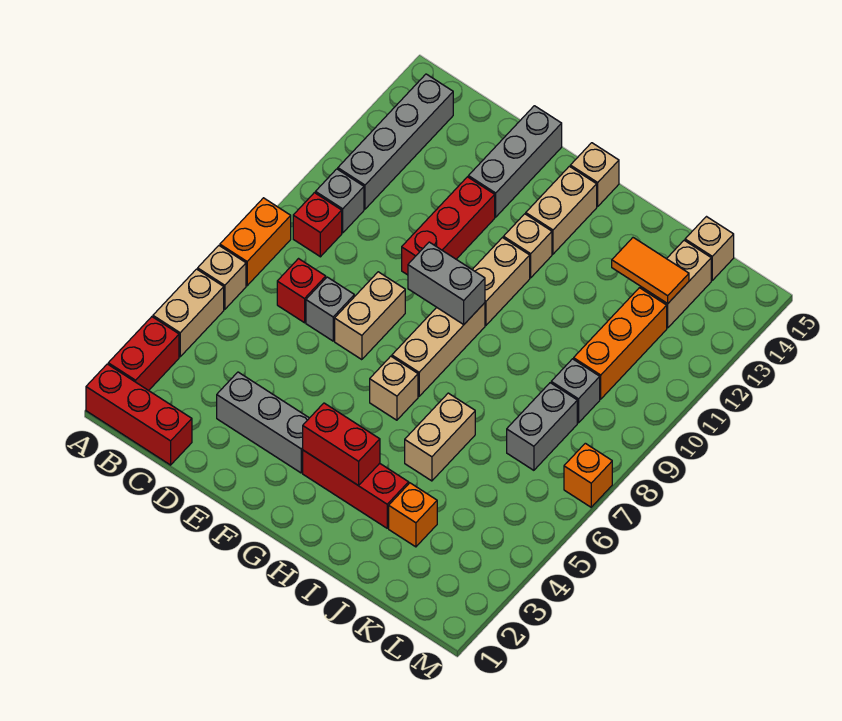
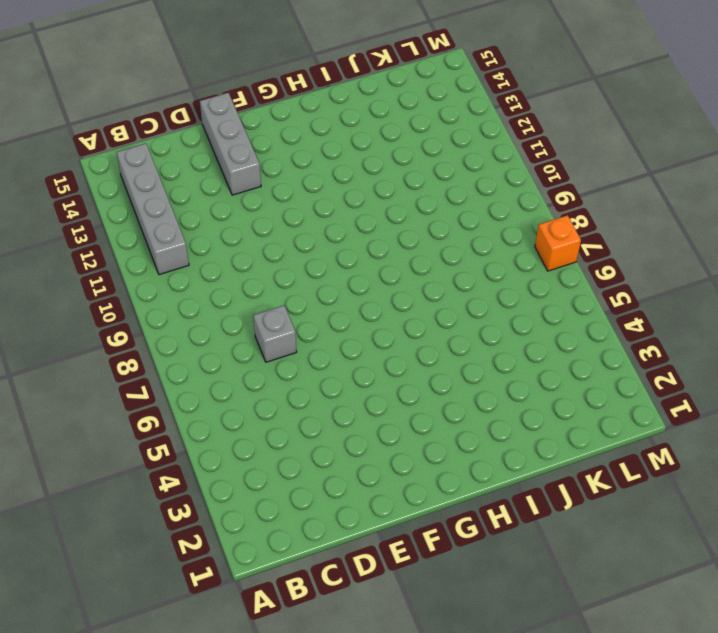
none -> red brick A1:C1 level 1
none -> red brick A2:A3 level 1
none -> tan brick A4:A5 level 1
none -> tan brick A6 level 1

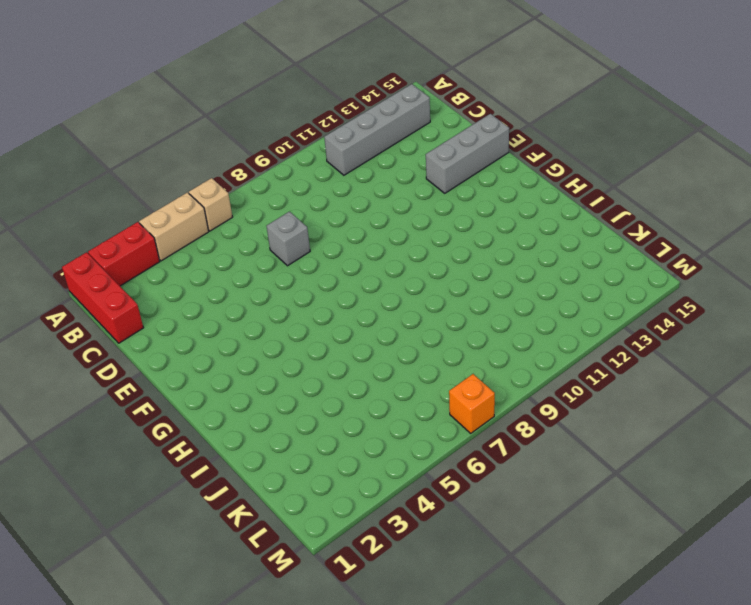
none -> orange brick A7:A8 level 1
none -> red brick B9 level 1
none -> grey brick B10 level 1
none -> red brick C7 level 1

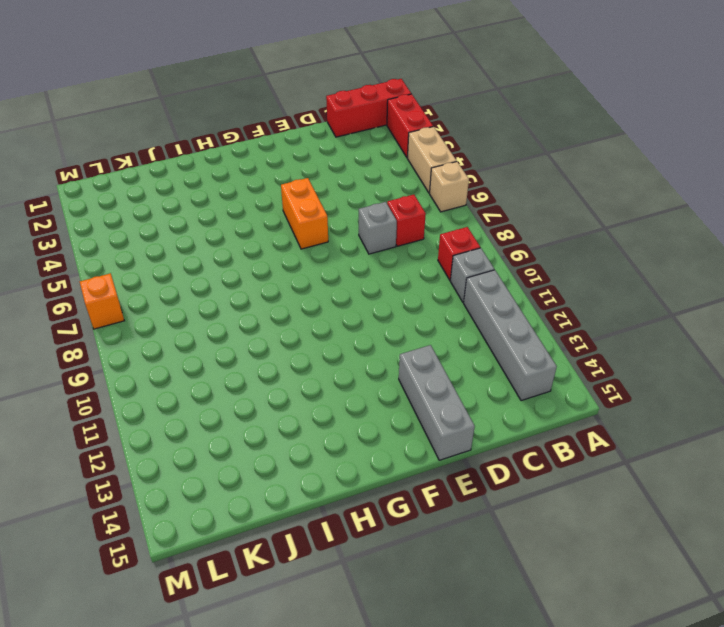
orange brick F5:F6 level 1 -> orange brick A7:A8 level 1
none -> grey brick D3:F3 level 1
none -> tan brick E7:E8 level 1
none -> red brick E10:E12 level 1
none -> red brick G3:I3 level 1

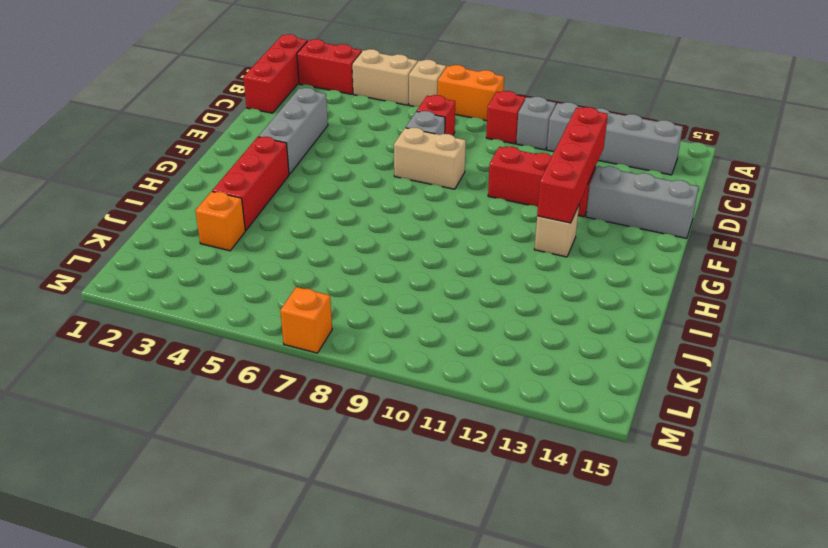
red brick D12:G12 level 2 -> none
none -> tan brick G6 level 1
none -> tan brick G7:G9 level 1
none -> tan brick G10:G11 level 1
none -> tan brick G13:G14 level 1

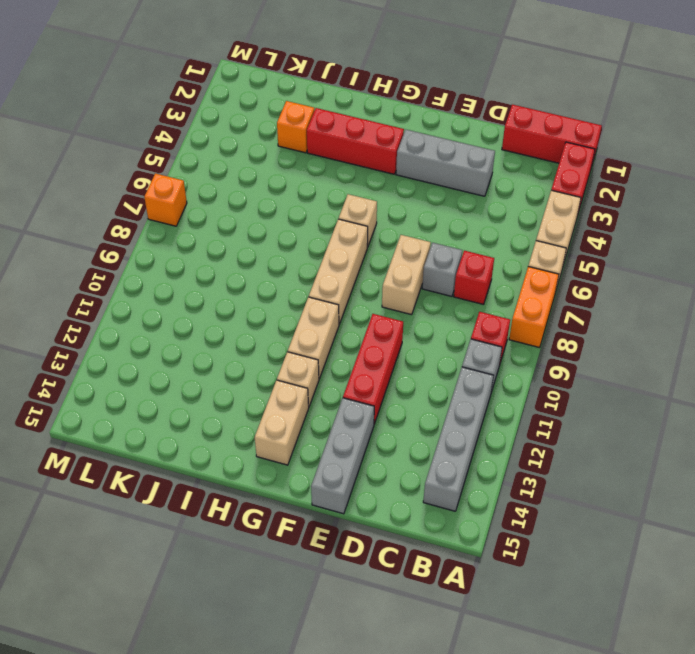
none -> tan brick G15 level 1
none -> tan brick I5:I6 level 1
none -> grey brick K7:K8 level 1
none -> grey brick K9 level 1

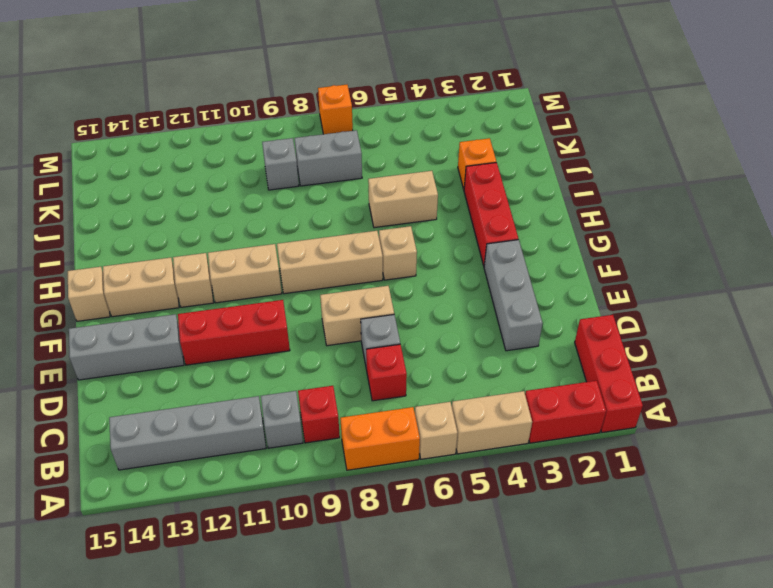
none -> orange brick K10:K12 level 1
none -> tan brick K13:K14 level 1
none -> tan brick K15 level 1
none -> grey brick F9:G9 level 2

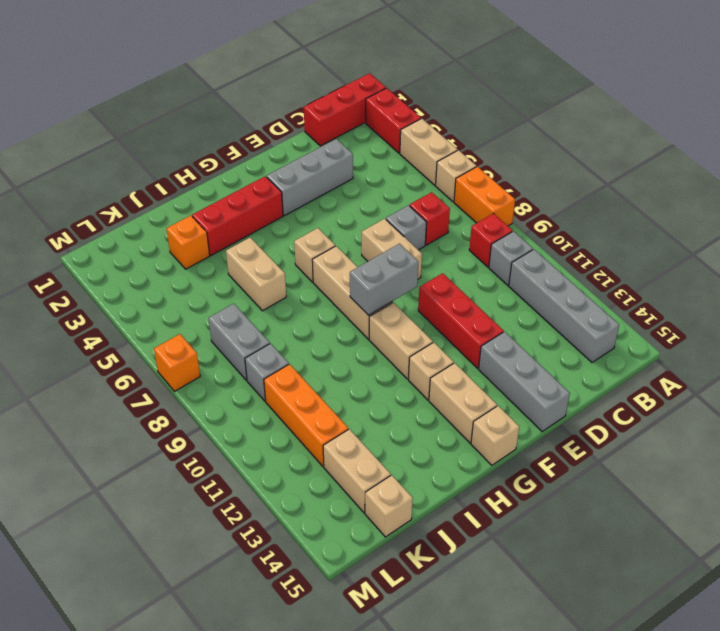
none -> red brick G3:H3 level 2
none -> orange tile J13:K13 level 2

